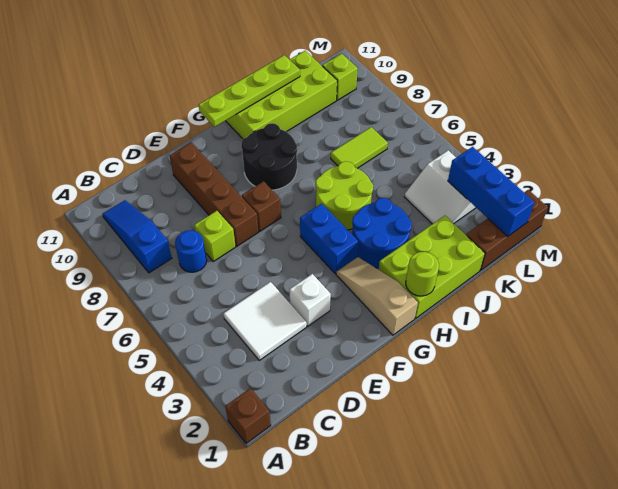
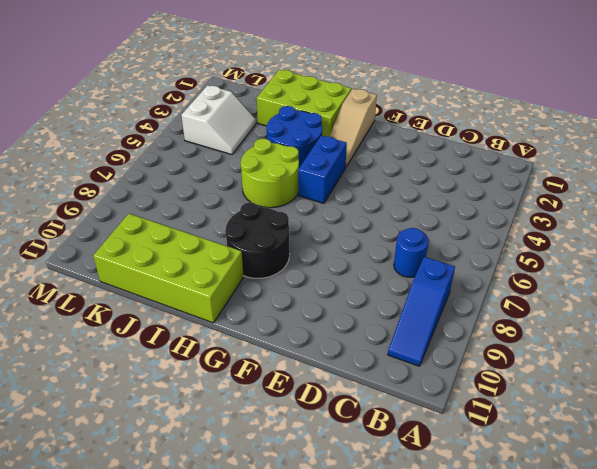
none -> brown brick A1 level 1
none -> white tile C3:D4 level 1
none -> lime brick D7 level 1

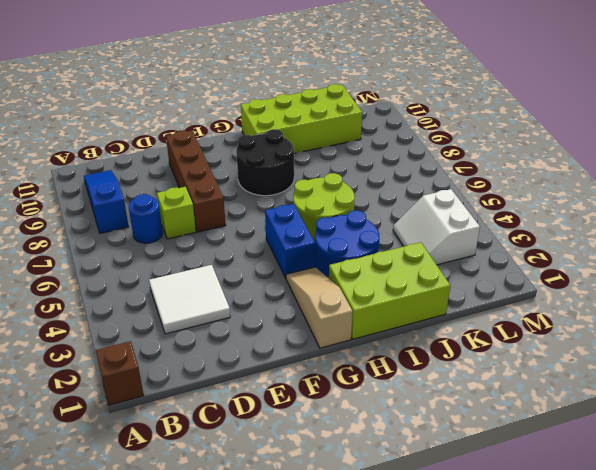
none -> white brick E3 level 1
none -> brown brick F7 level 1
none -> lime tile J7:K7 level 1

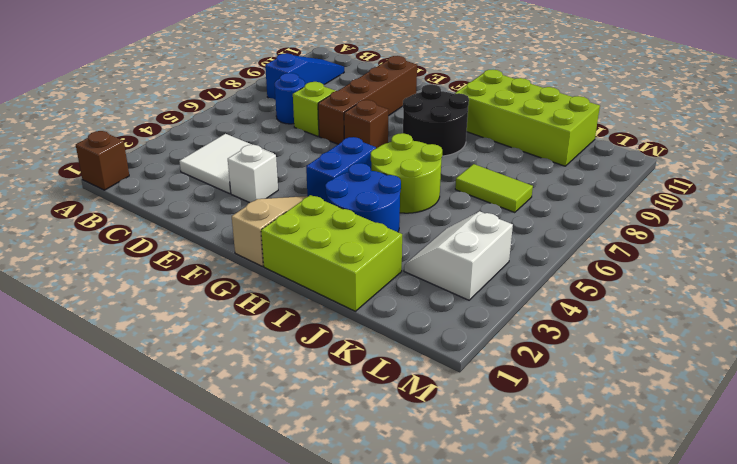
none -> brown brick K1:M1 level 1
none -> lime brick L10 level 1
none -> lime plate G11:J11 level 2

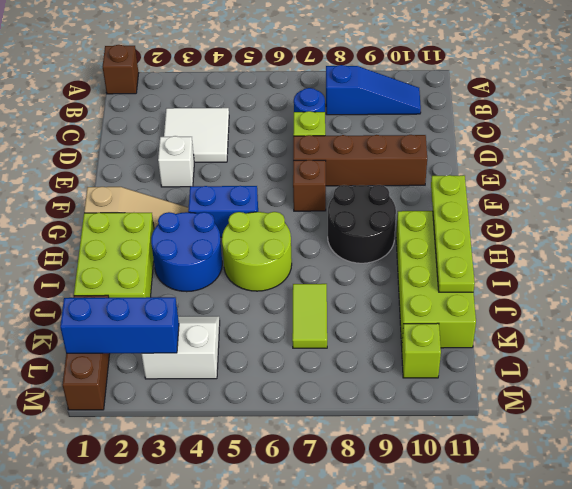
none -> lime round brick H1 level 2

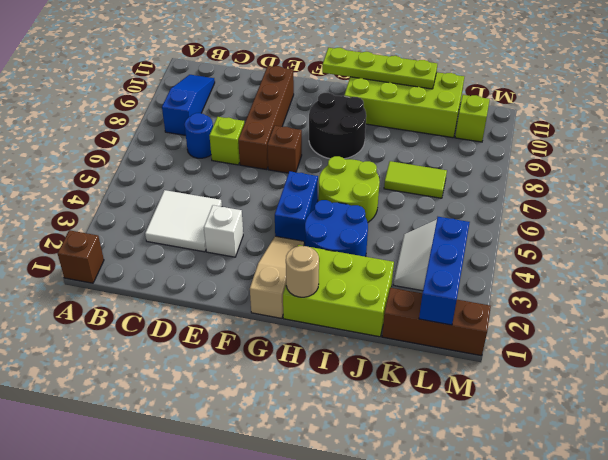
tan round brick H1 level 2 -> lime round brick H1 level 2

